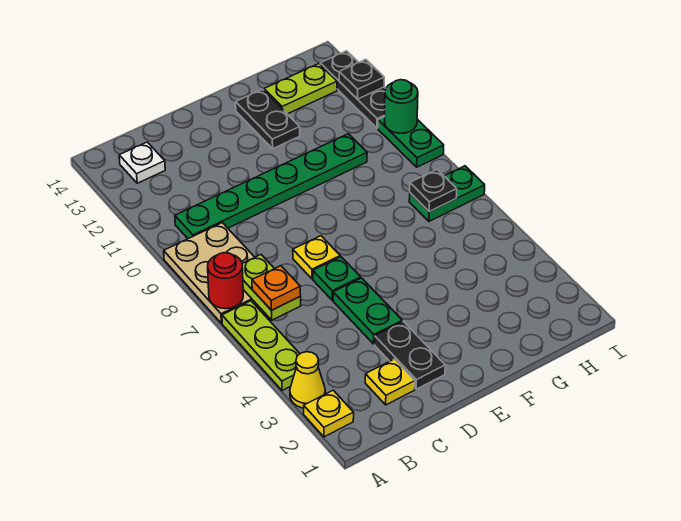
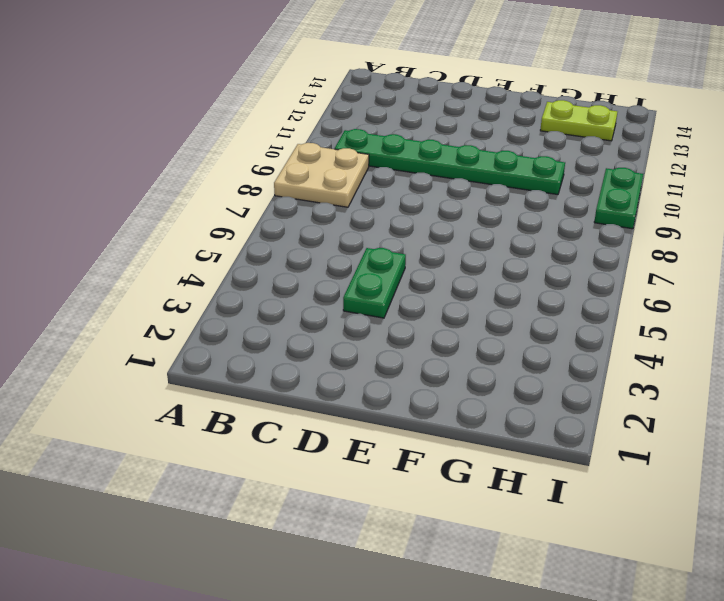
tan plate A8:B9 level 1 -> tan plate A7:B9 level 1
none -> yellow plate A2 level 1
none -> yellow cone A3 level 1
none -> lime plate A4:A6 level 1

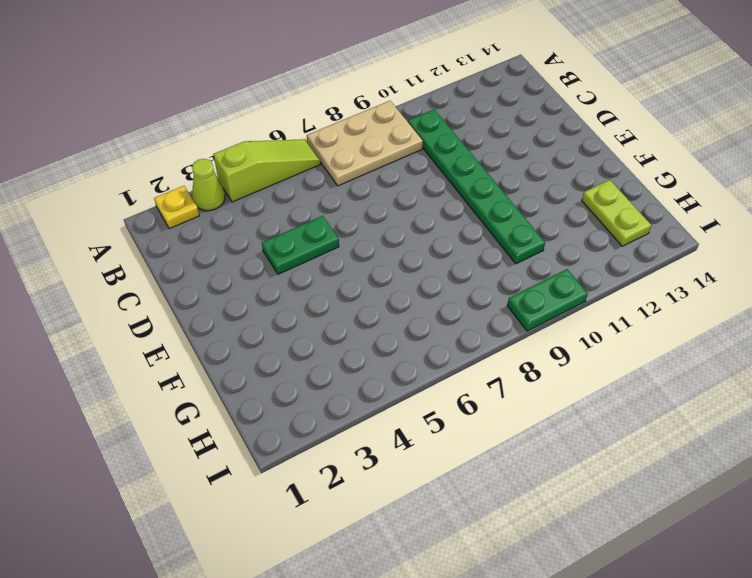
lime cone A3 level 1 -> yellow cone A3 level 1
lime slope A4:A6 level 1 top 4 -> lime plate A4:A6 level 1
none -> white plate B13 level 1
none -> yellow plate C2 level 1
none -> black plate D2:D3 level 1

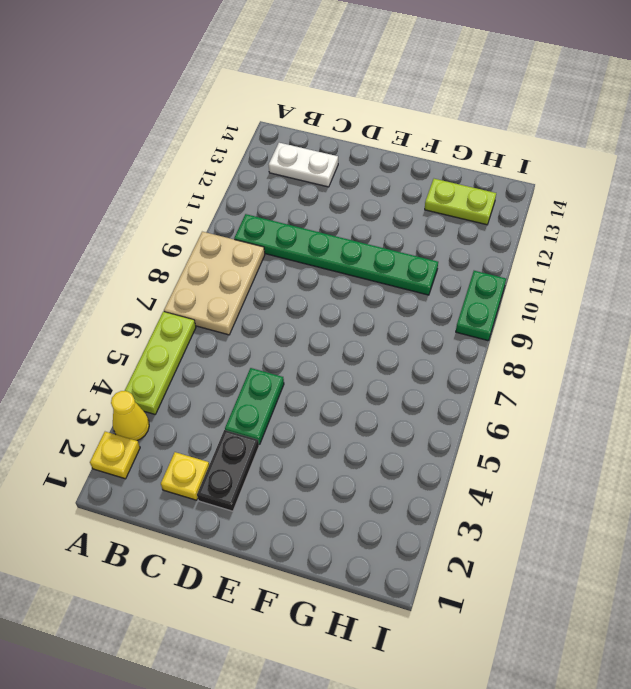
white plate B13:C13 level 1 -> white plate B13 level 1
none -> green plate D6 level 1
none -> yellow plate D7 level 1
none -> black plate F12:F13 level 1

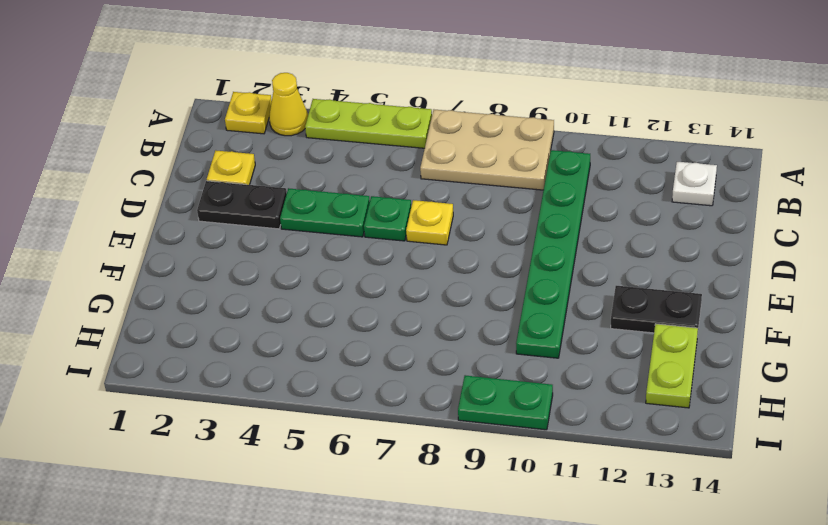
none -> green plate H7:I7 level 1
none -> black plate I11:I13 level 1
none -> red round brick A7 level 2

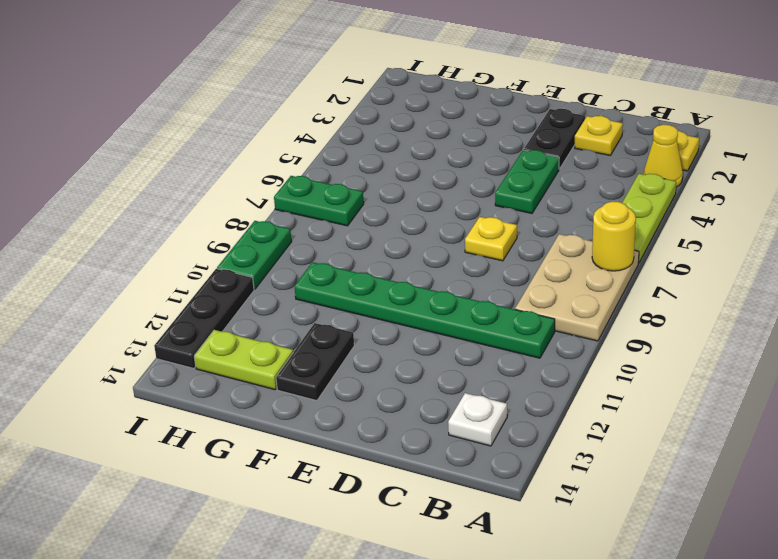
yellow round brick A7 level 2 -> red round brick A7 level 2
none -> green plate D6 level 1
none -> lime plate B6:B7 level 2
none -> black plate H7 level 2

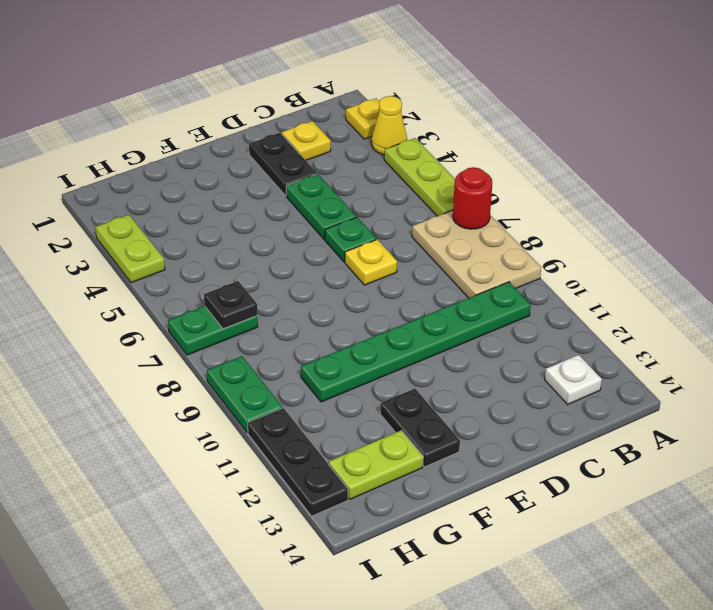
lime plate I3:I4 level 1 -> lime plate B6:B7 level 2
none -> green round brick I10 level 2
none -> black plate I12 level 2
none -> orange plate B6 level 3

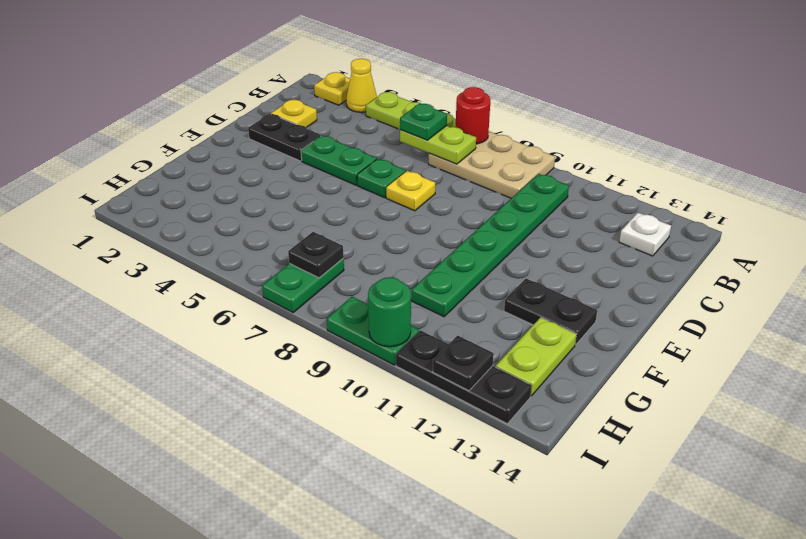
green plate B6 level 3 -> orange plate B6 level 3

